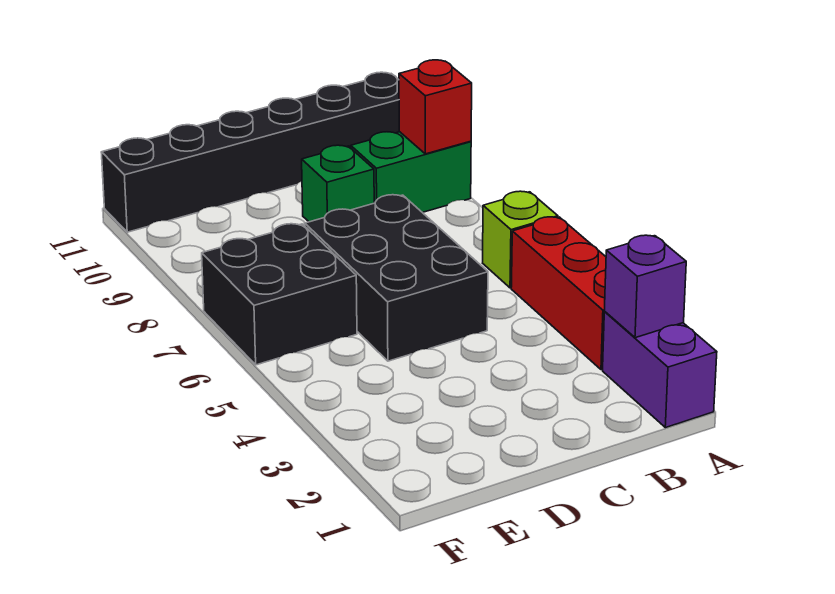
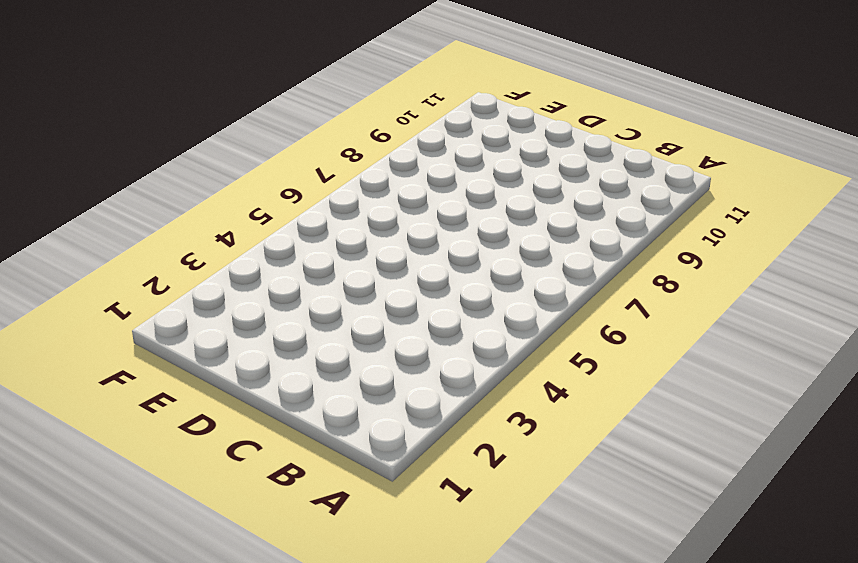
none -> purple brick A1:A2 level 1
none -> red brick A3:A5 level 1

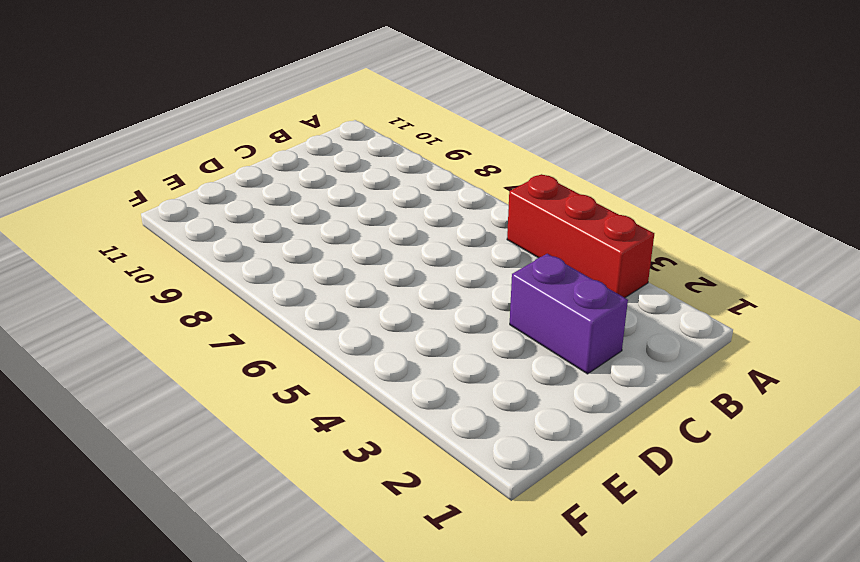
purple brick C2:C3 level 1 -> purple brick A1:A2 level 1
none -> lime brick A6 level 1
none -> green brick A9:B9 level 1

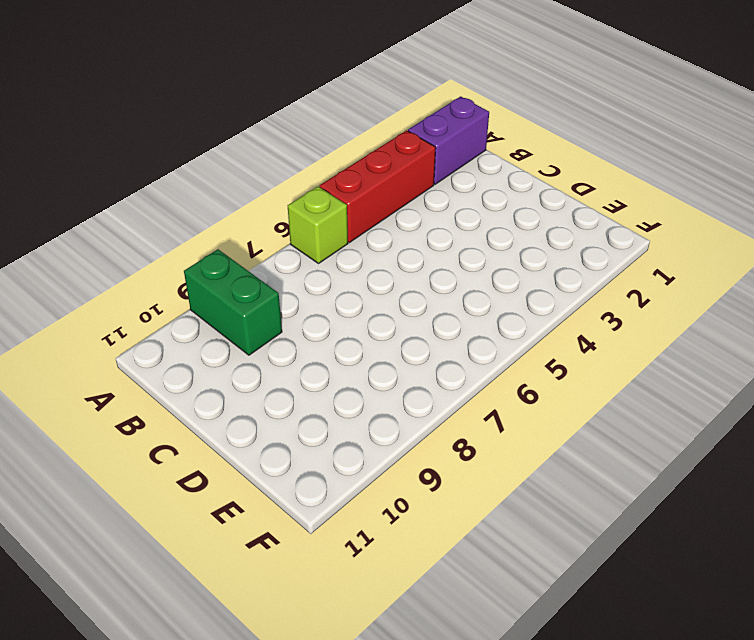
none -> black brick A11:F11 level 1
none -> black brick C5:D7 level 1

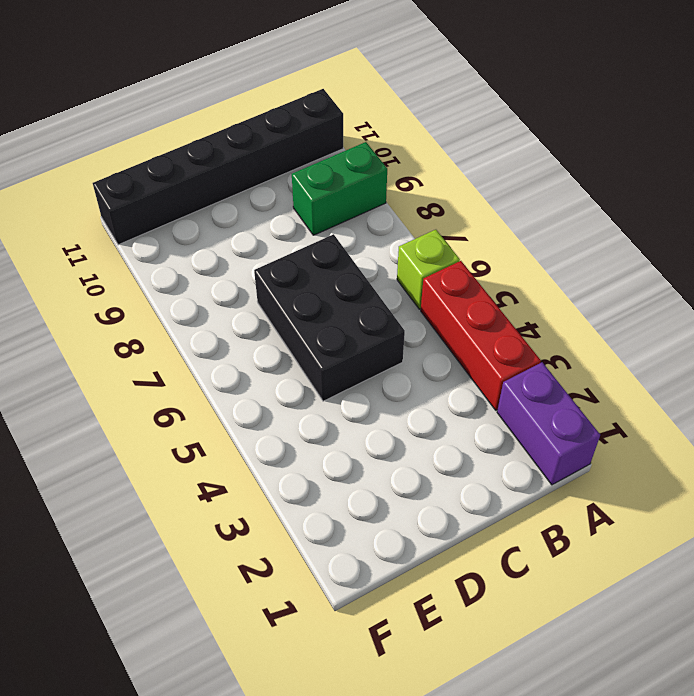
none -> green brick C9 level 1
none -> black brick E6:F7 level 1

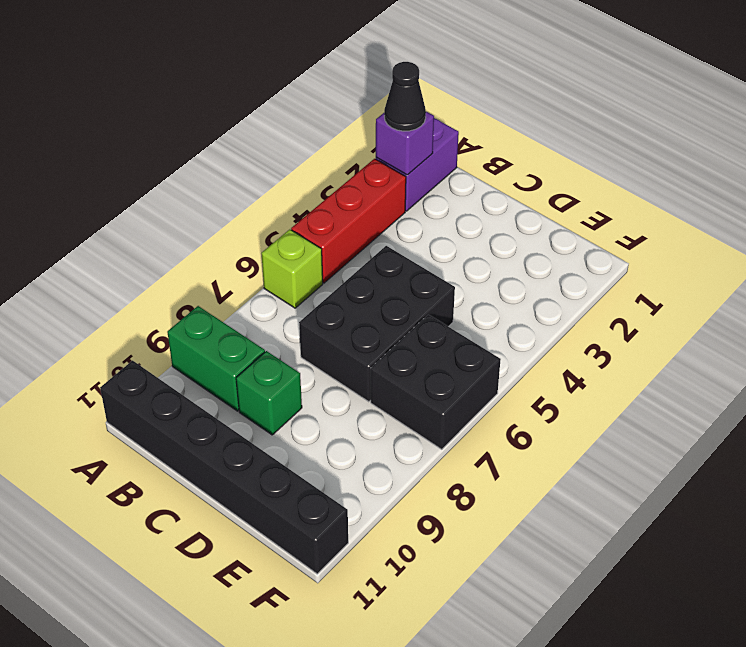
black cone A2 level 3 -> none
none -> red brick A9 level 2

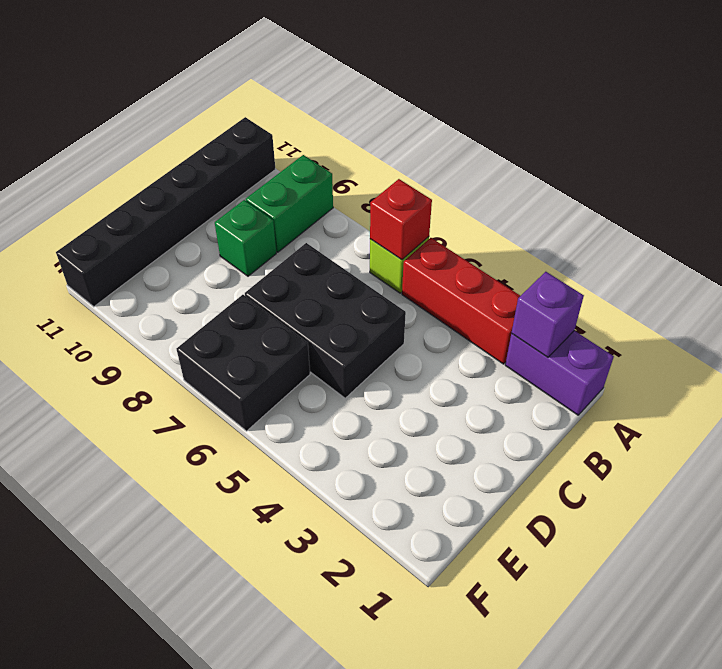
red brick A6 level 2 -> red brick A9 level 2

